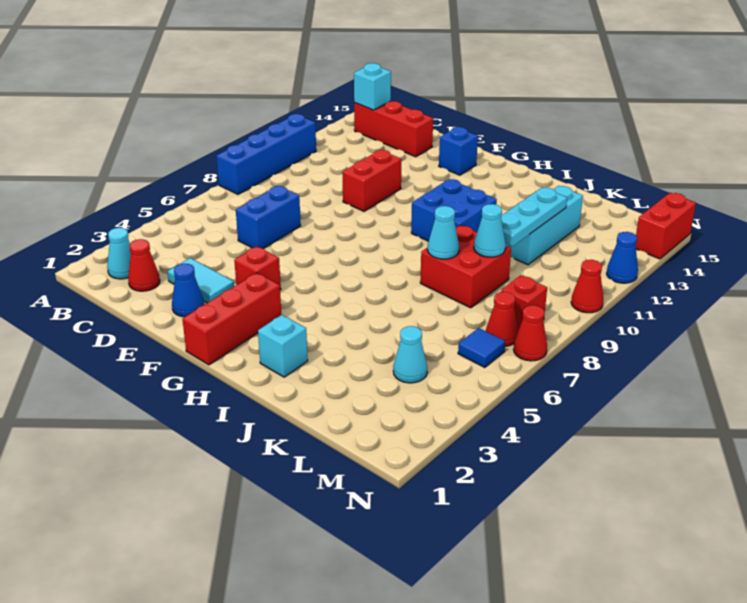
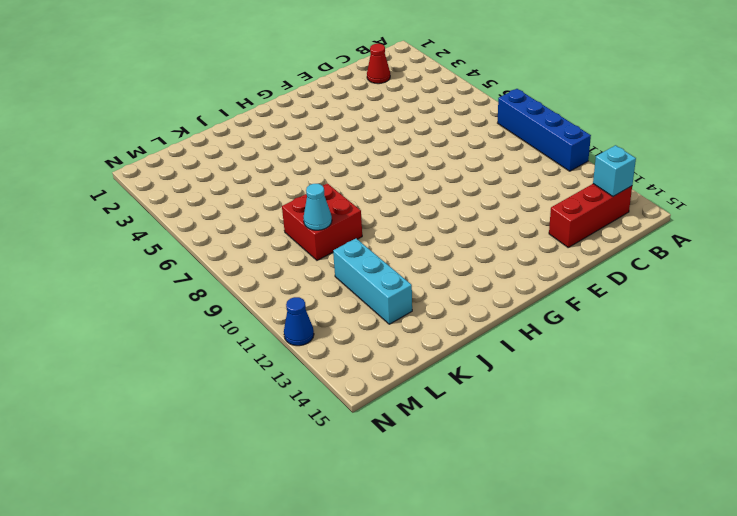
none -> cyan cone B2 level 1
none -> cyan tile D3:E3 level 1
none -> blue brick D6:D7 level 1

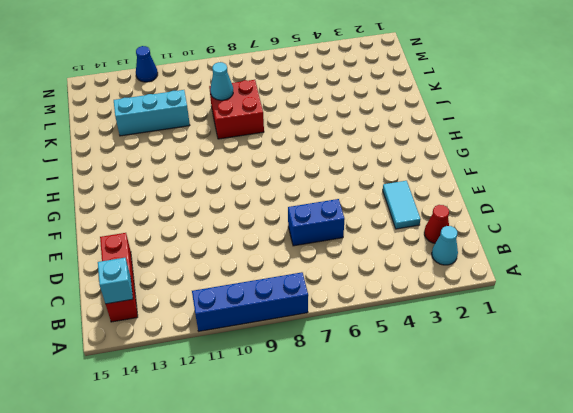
none -> blue cone E2 level 1
none -> red brick E10:E11 level 1
none -> red brick F4 level 1

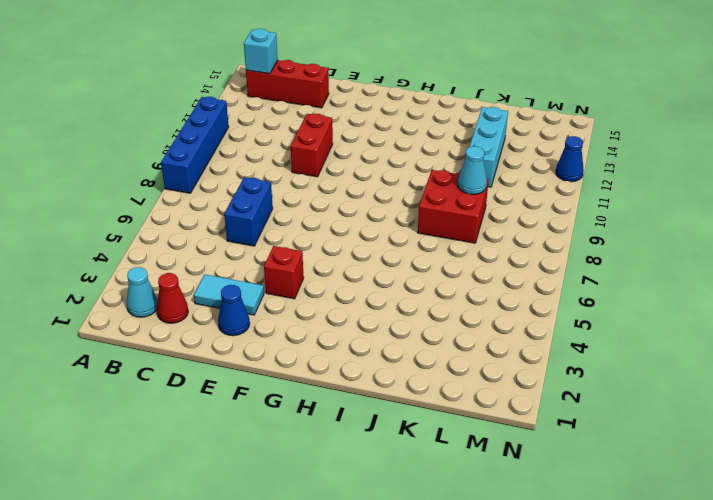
none -> blue brick F14 level 1
none -> red brick G1:G3 level 1
none -> blue brick H10:I11 level 1

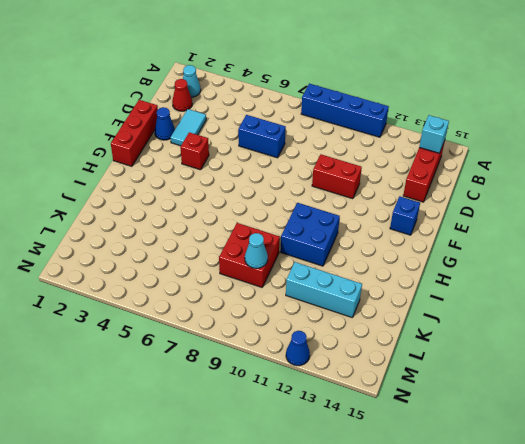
red brick E1:G1 level 1 -> red brick G1:G3 level 1
none -> cyan brick I2 level 1
none -> cyan cone L4 level 1
none -> blue tile M6 level 1

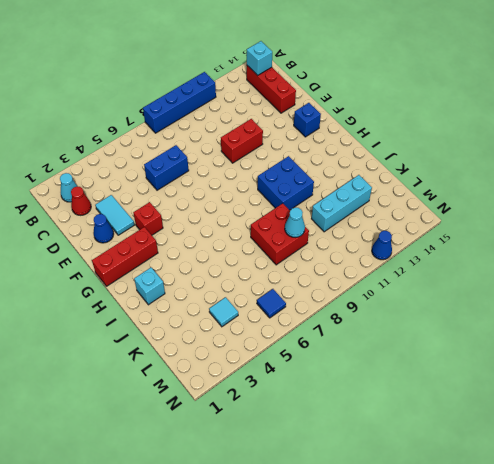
cyan tile L4 level 1 -> cyan cone L4 level 1
none -> red cone M7 level 1
none -> red brick M8 level 1
none -> red cone N7 level 1

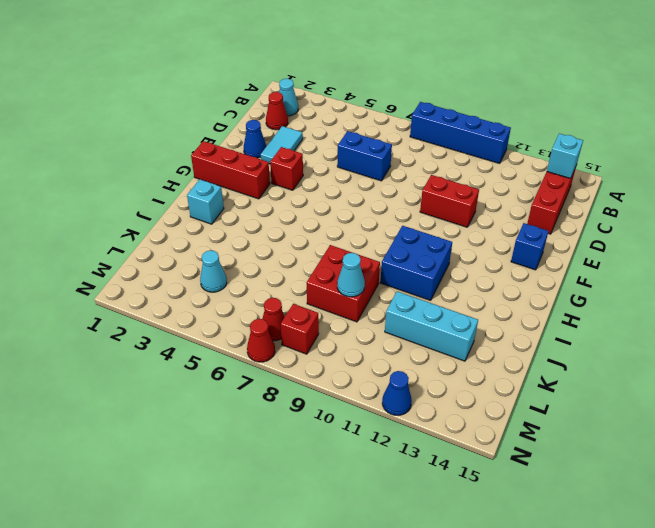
none -> blue tile M6 level 1
none -> red cone N10 level 1
none -> red brick N14:N15 level 1

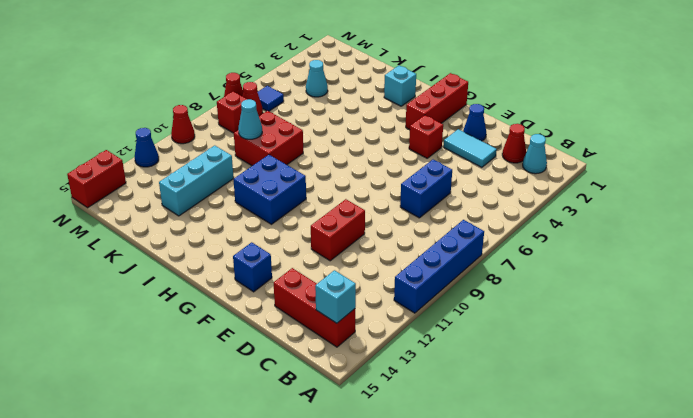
none -> cyan cone J8 level 2
none -> cyan plate K10:K12 level 2

